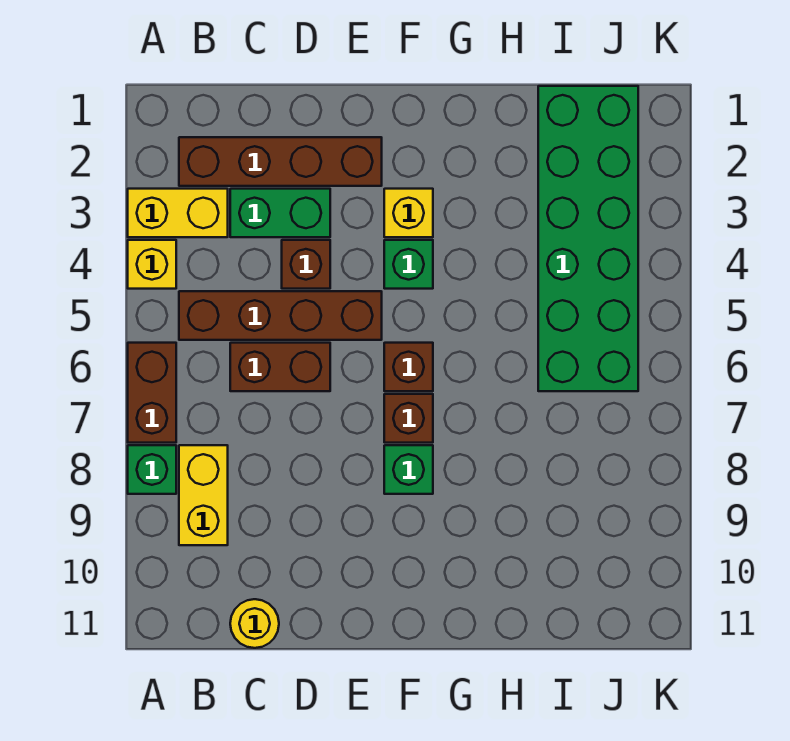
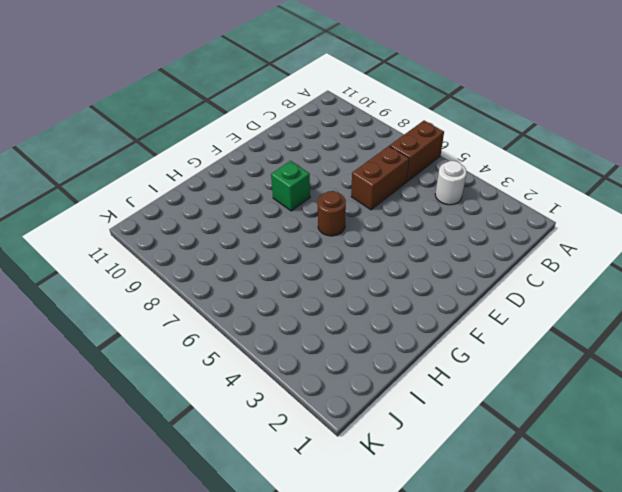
brown brick A6:B6 level 1 -> brown brick A6:A7 level 1
white round brick B4 level 1 -> none
brown round brick F6 level 1 -> brown brick F6 level 1
none -> yellow brick A3:B3 level 1
none -> yellow brick A4 level 1
none -> green brick A8 level 1

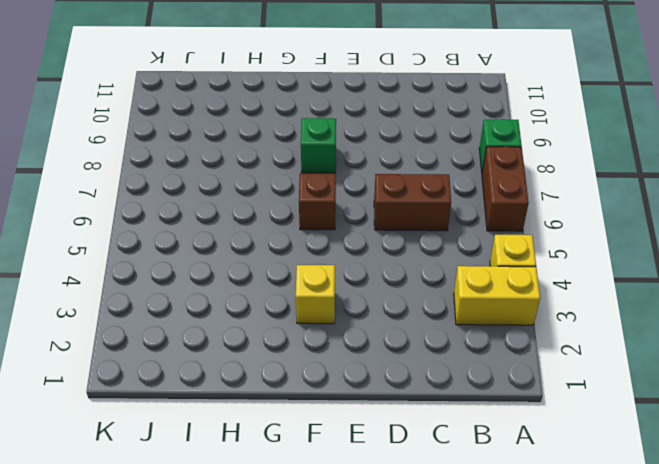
none -> brown brick B2:E2 level 1
none -> brown brick B5:E5 level 1
none -> yellow brick B8:B9 level 1

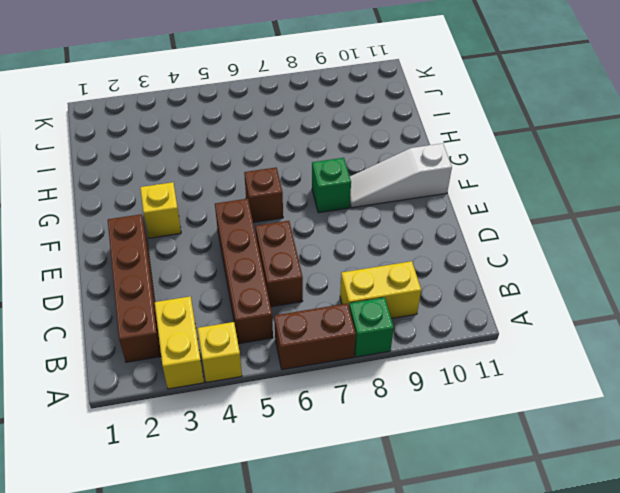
white slope F9:F11 level 1 top 11 -> none
none -> green brick C3:D3 level 1
none -> yellow round brick C11 level 1
none -> brown brick D4 level 1

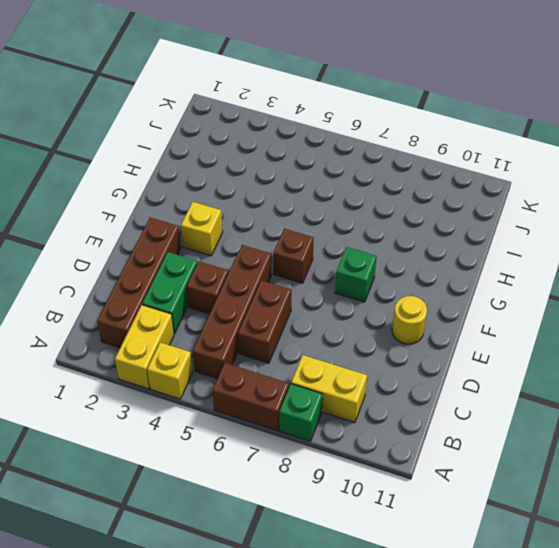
yellow round brick E10 level 1 -> yellow round brick C11 level 1
none -> green brick F4 level 1
none -> brown brick F7 level 1
none -> green brick I1:J6 level 1

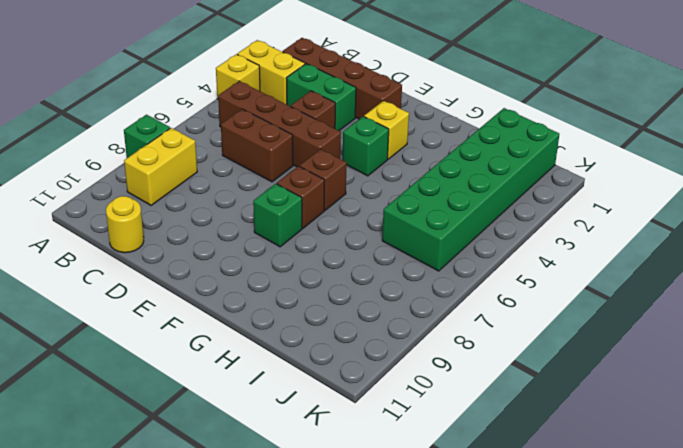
none -> brown brick A6:A7 level 1

